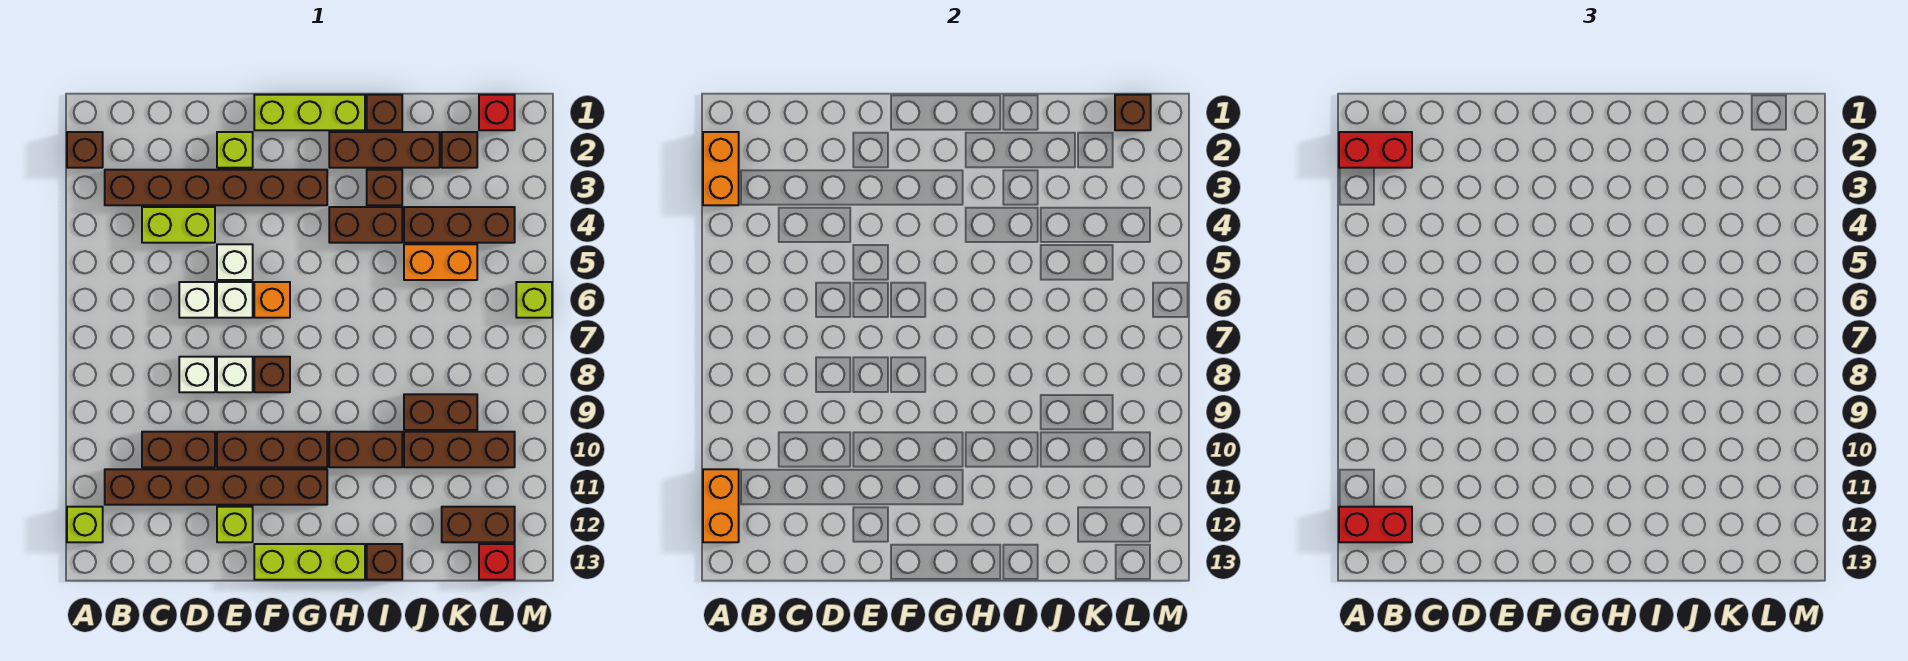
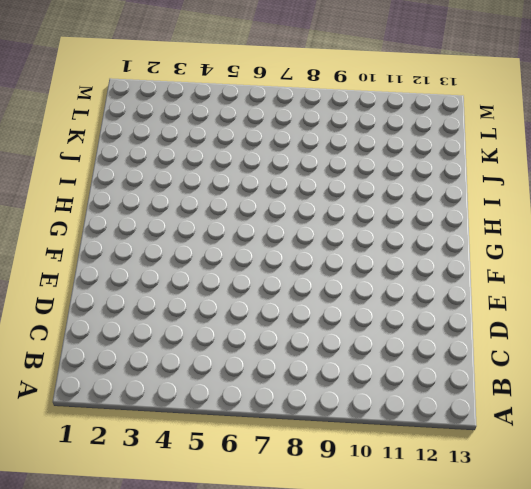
none -> brown brick A2 level 1
none -> lime brick A12 level 1
none -> brown brick B3:G3 level 1
none -> brown brick B11:G11 level 1

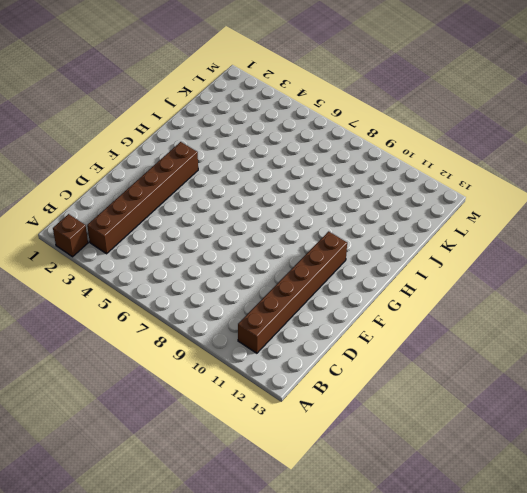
none -> lime brick A12 level 1
none -> lime brick C4:D4 level 1
none -> brown brick C10:D10 level 1
none -> white brick D6 level 1

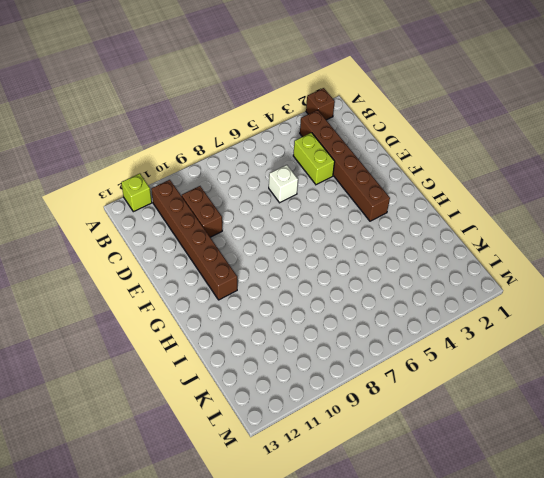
none -> white brick D8 level 1
none -> lime brick E2 level 1
none -> white brick E5 level 1
none -> white brick E6 level 1

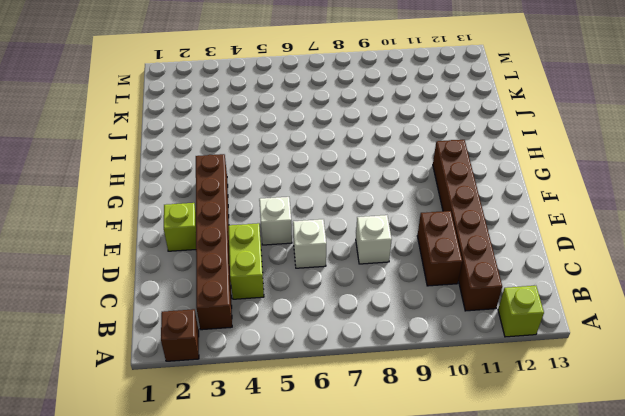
none -> white brick E6 level 1
none -> white brick E8 level 1
none -> brown brick E10:G10 level 1
none -> lime brick E12 level 1

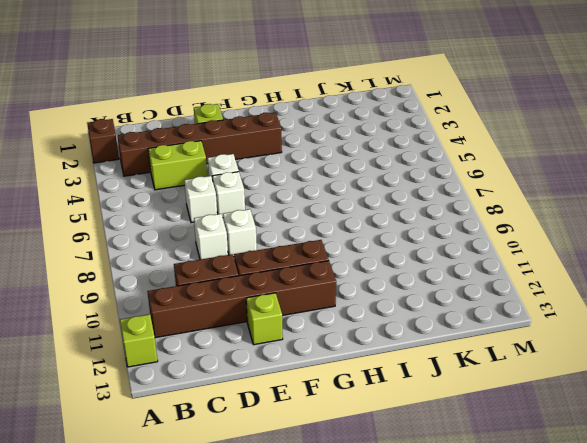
none -> lime brick F1:H1 level 1
none -> orange brick F6 level 1
none -> brown brick F8 level 1
none -> lime brick F13:H13 level 1

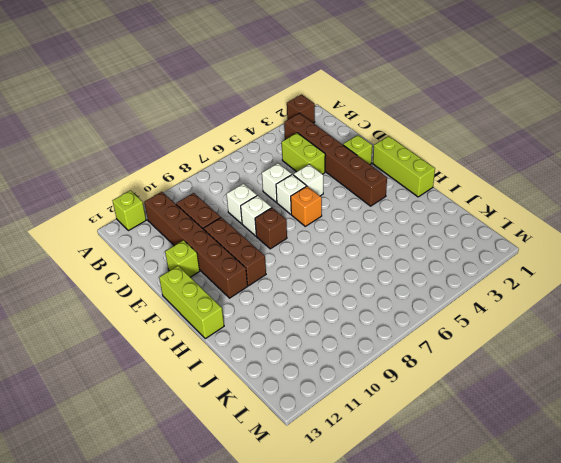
none -> brown brick H2:J2 level 1
none -> brown brick H4:I4 level 1
none -> brown brick H10:I10 level 1
none -> brown brick I1 level 1

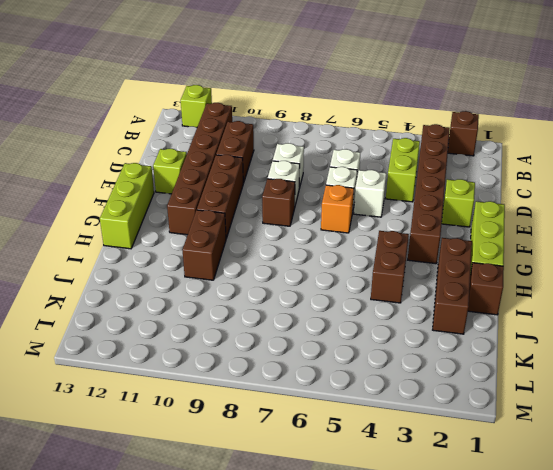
none -> brown brick I3 level 1
none -> brown brick I13 level 1
none -> brown brick J4:L4 level 1
none -> orange brick J5:K5 level 1

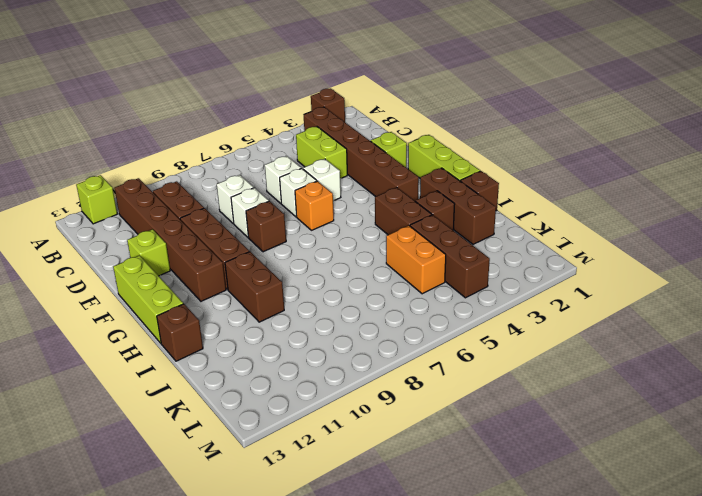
none -> brown brick J9:K9 level 1
none -> brown brick J10:L10 level 1
none -> brown brick K2 level 1
none -> brown brick K12:L12 level 1

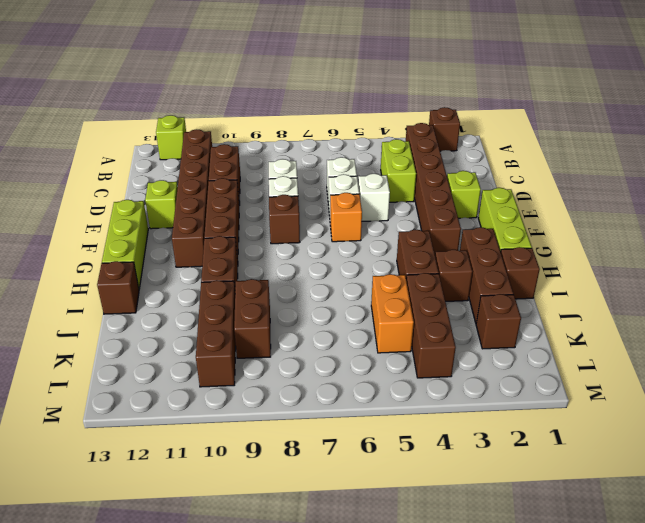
none -> brown brick K12:L12 level 1
none -> red brick L1 level 1
none -> red brick L13 level 1
none -> lime brick M6 level 1

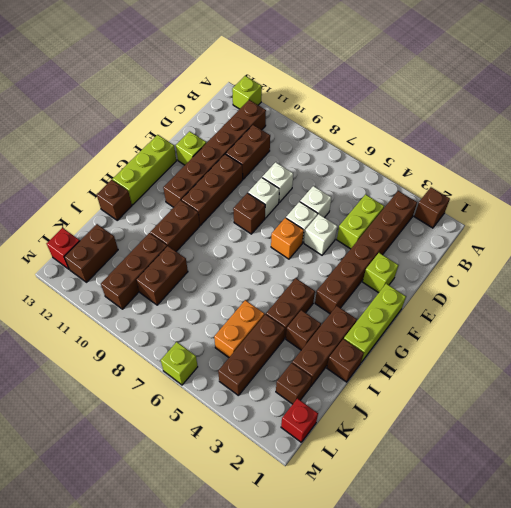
none -> orange brick A2:A3 level 2
none -> orange brick A11:A12 level 2
none -> brown brick L1 level 2
none -> red brick A2:B2 level 3

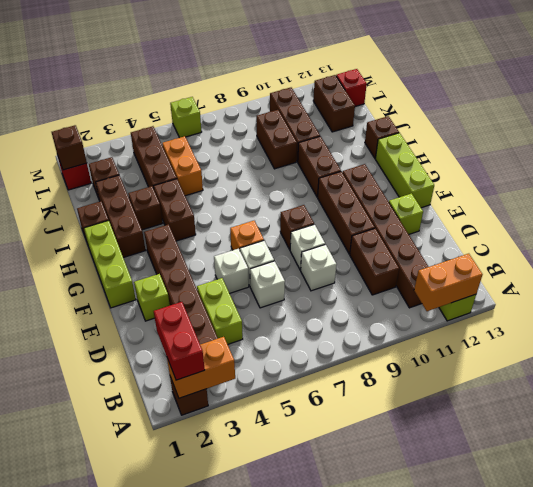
none -> red brick A12:B12 level 3

